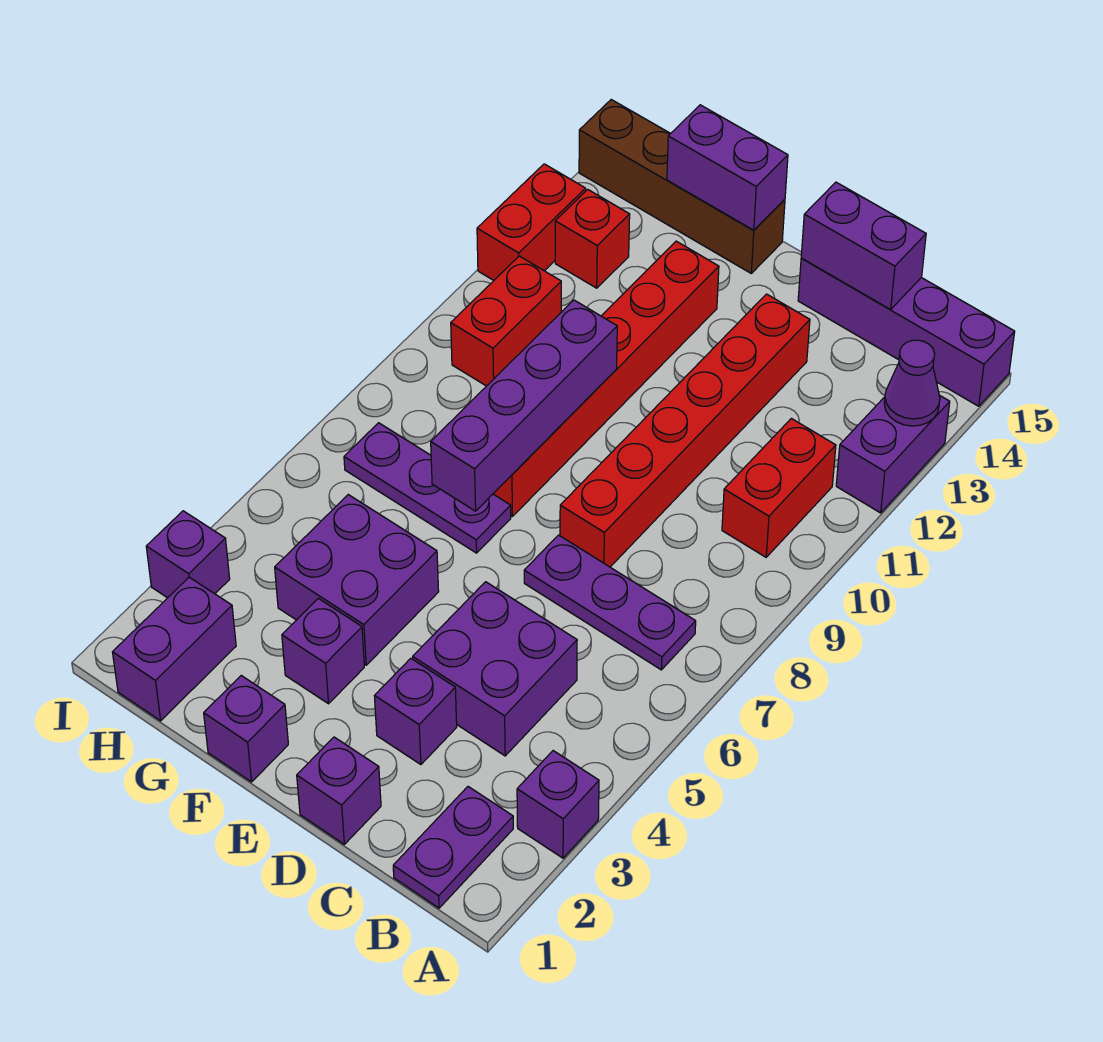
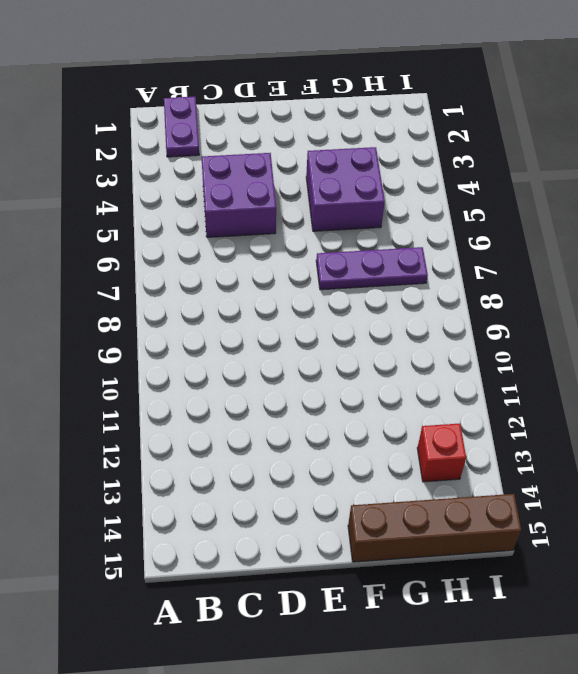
none -> purple brick A3 level 1
none -> purple brick A12:A13 level 1
none -> purple brick A15:D15 level 1

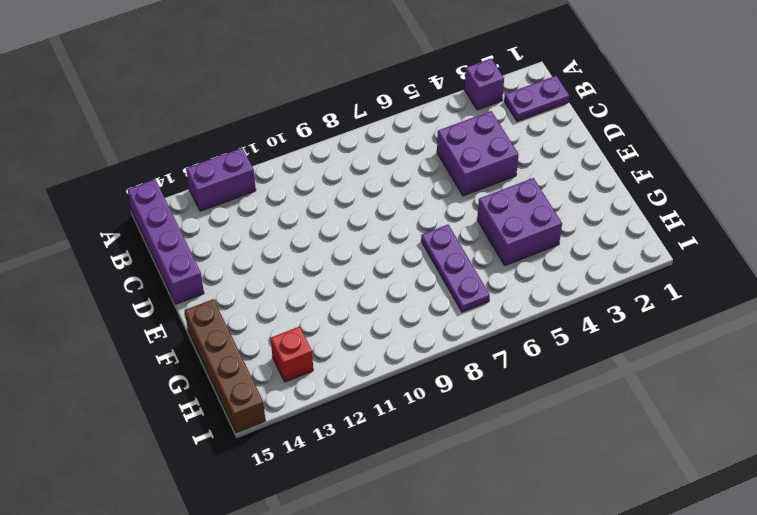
none -> purple plate B7:D7 level 1
none -> red brick B10:B11 level 1
none -> purple brick D1 level 1

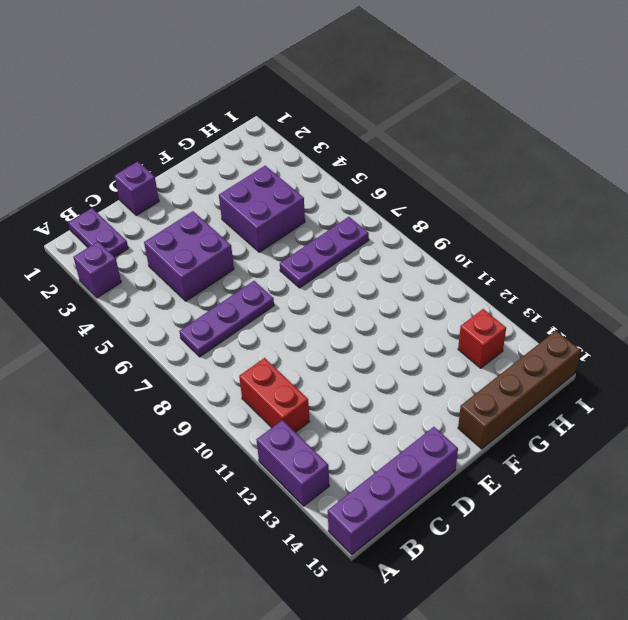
none -> purple brick D3 level 1
none -> red brick D8:D13 level 1
none -> purple brick F1 level 1

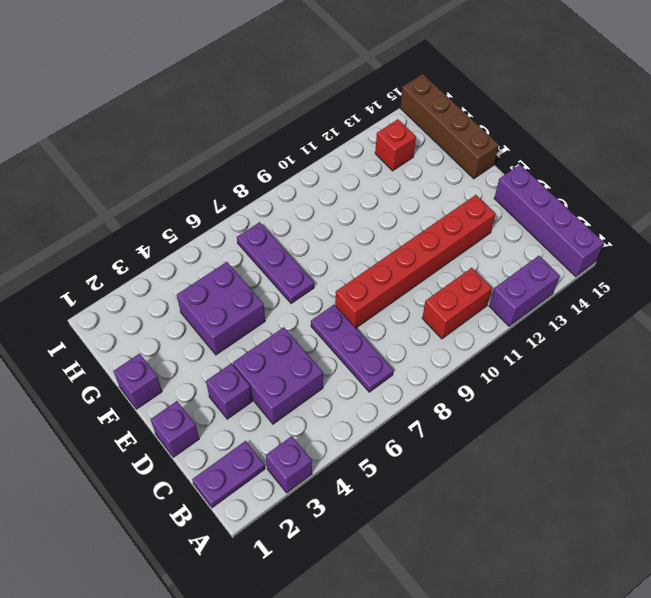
none -> purple brick F3 level 1
none -> red brick F8:F13 level 1
none -> purple brick H1:H2 level 1

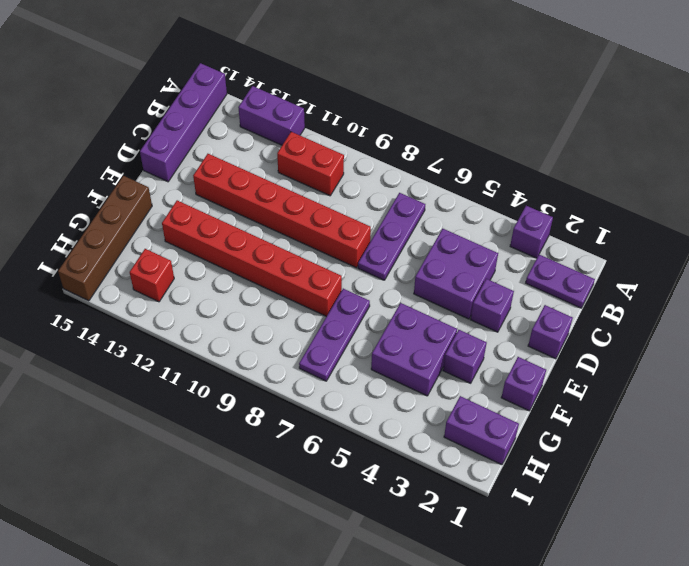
none -> red brick H10:H11 level 1
none -> purple brick I3 level 1
none -> red brick I12:I13 level 1

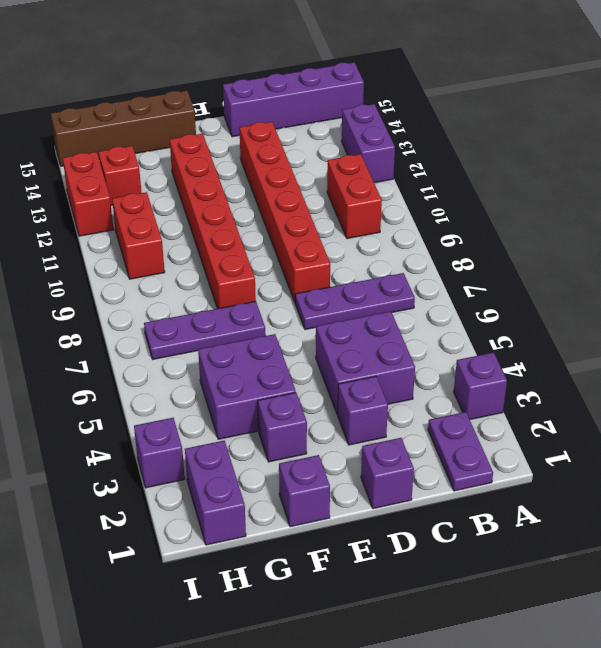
none -> purple cone A13 level 2
none -> purple brick C15:D15 level 2
none -> purple brick F7:F10 level 2

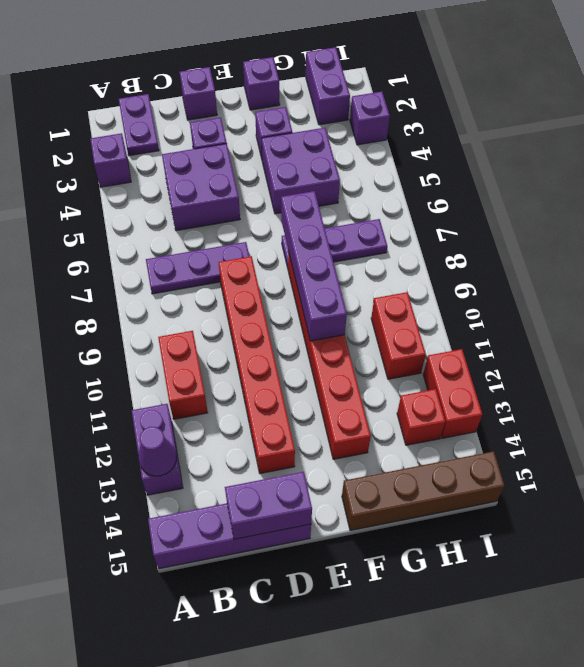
none -> purple brick F15:G15 level 2

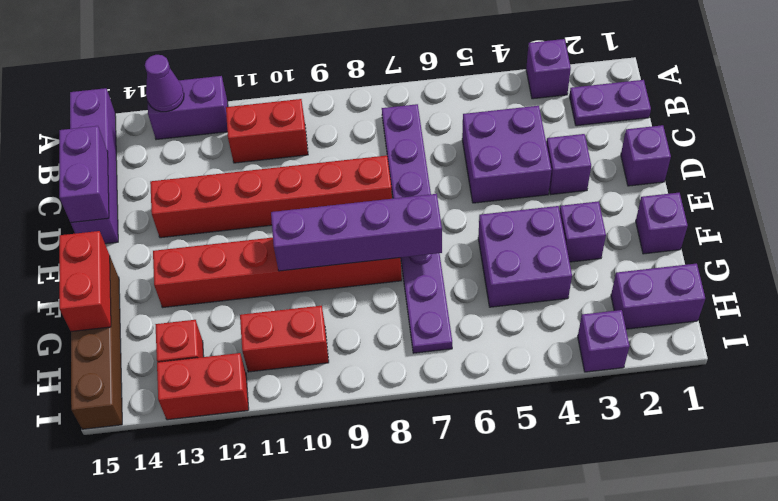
red brick F15:G15 level 2 -> purple brick F15:G15 level 2

